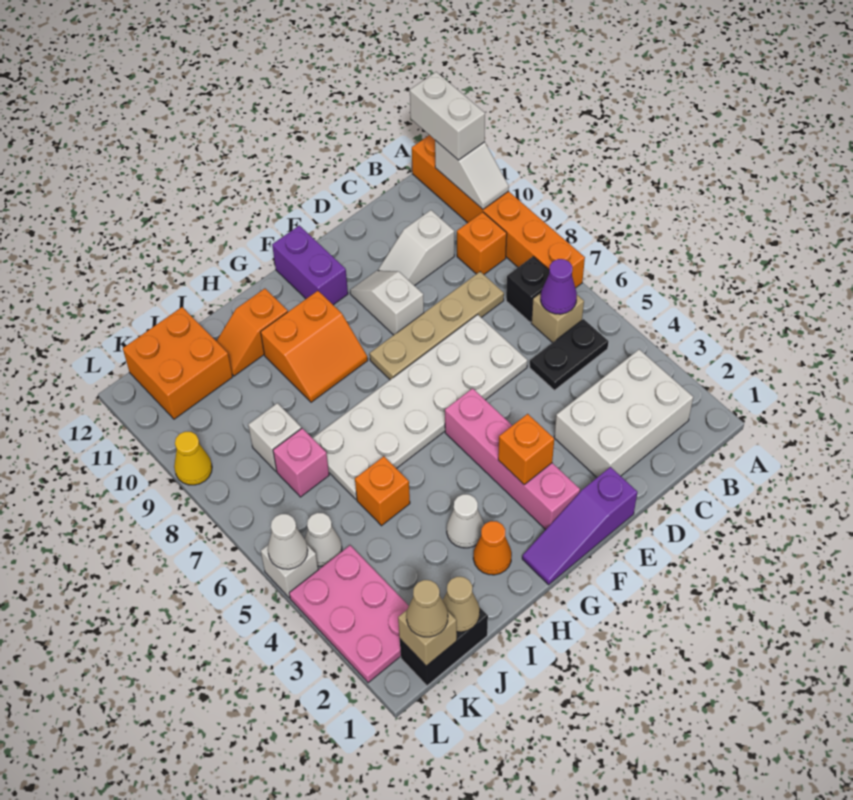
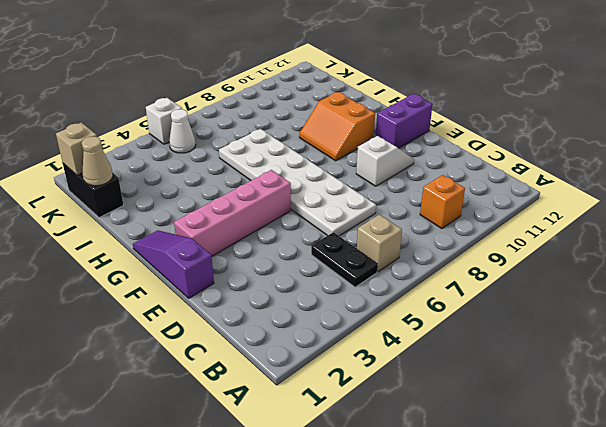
none -> orange brick A7:A12 level 1
none -> white brick B2:D3 level 1
none -> black brick B7 level 1
none -> tan plate C8:F8 level 1

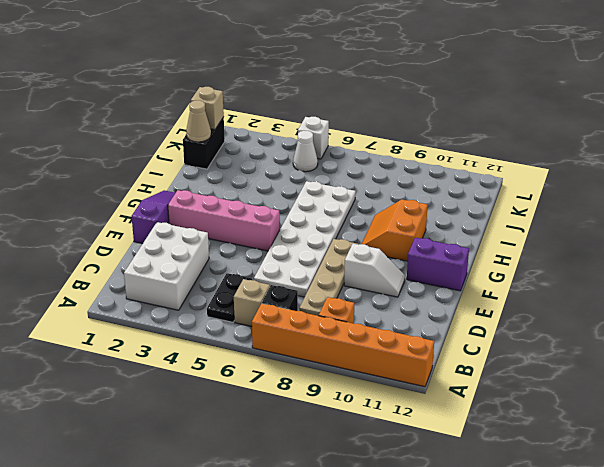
none -> white slope C10:D10 level 1 top C
none -> orange cone H2 level 1
none -> white cone H3 level 1
none -> orange slope H11:I11 level 1 top H

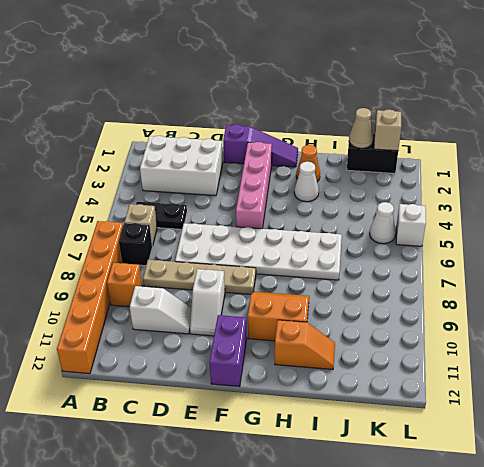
none -> orange brick I5 level 1
none -> pink brick J7 level 1
none -> white brick J8 level 1
none -> orange brick J11:K12 level 1

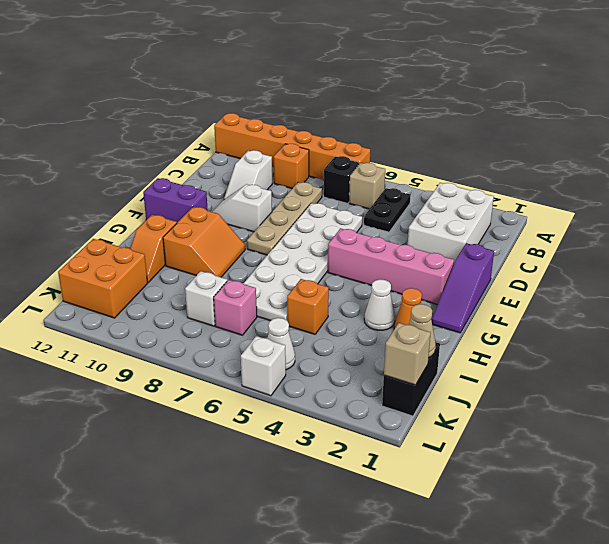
none -> pink plate K2:L4 level 1
none -> yellow cone L9 level 1
none -> white slope A10:A11 level 2 top 11
none -> purple cone B6 level 2

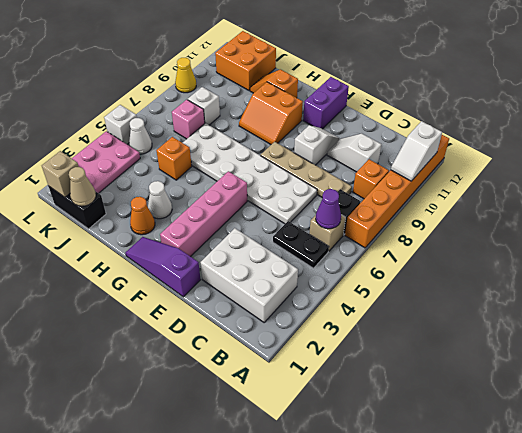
none -> orange brick F3 level 2
none -> white cone L5 level 2
none -> white brick A11:A12 level 3
none -> tan cone K1 level 3

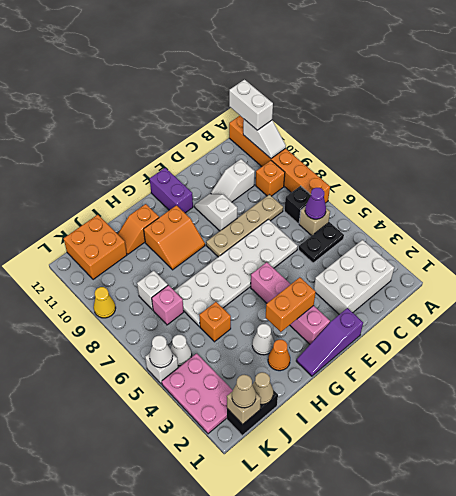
orange brick F3:G3 level 2 -> orange brick F3 level 2

